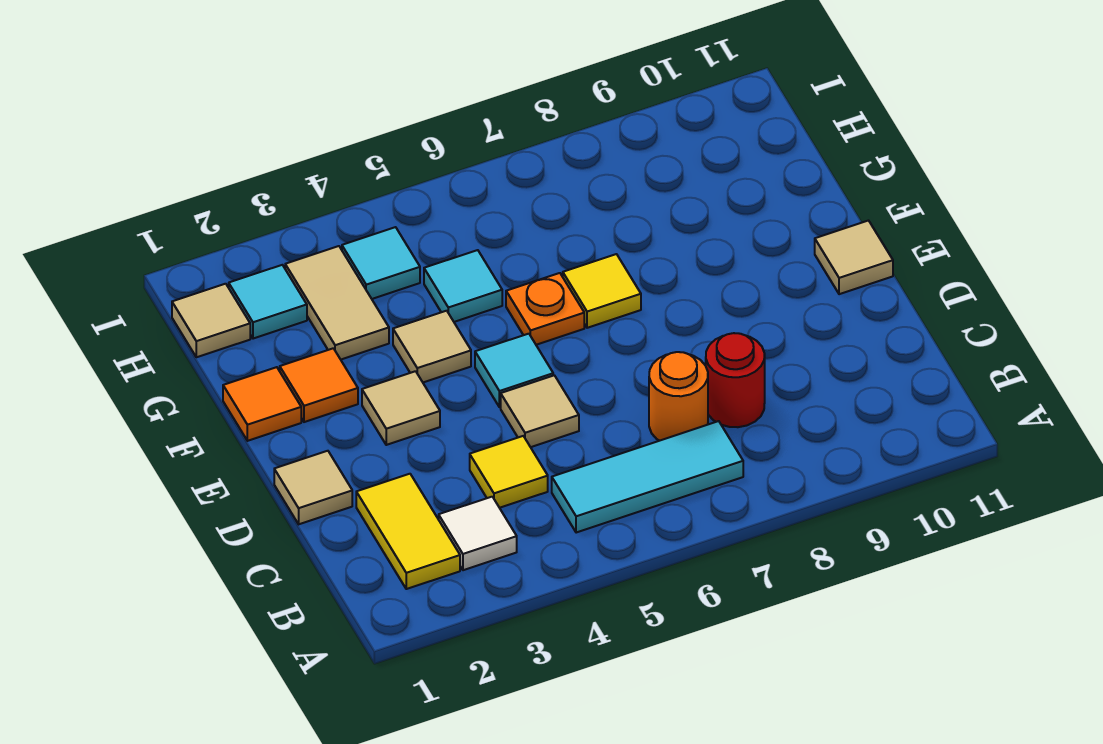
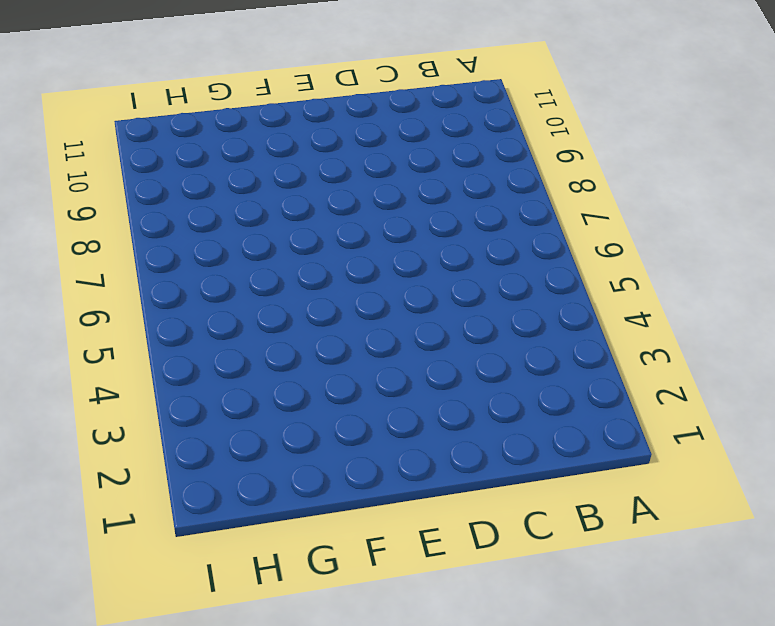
none -> yellow tile B2:C2 level 1
none -> white tile B3 level 1
none -> cyan tile B5:B7 level 1

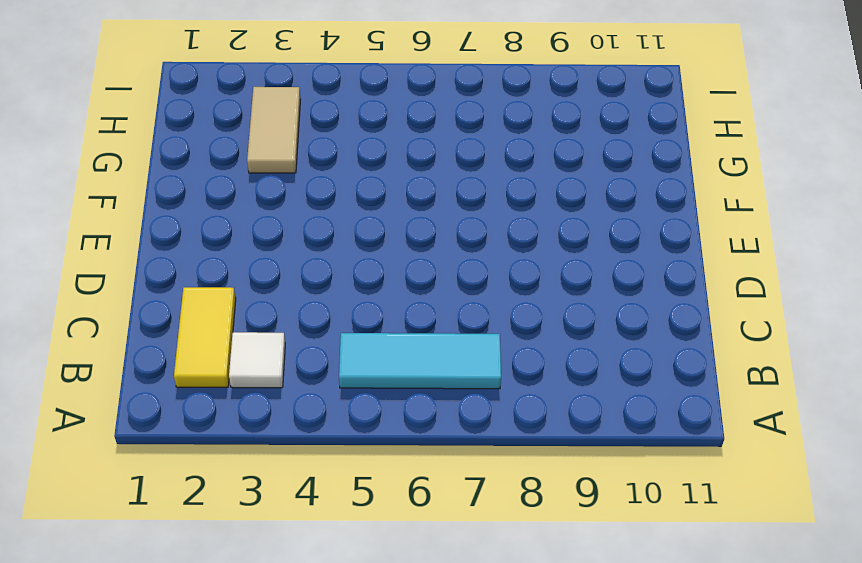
none -> yellow tile C4 level 1
none -> orange round brick C7 level 1
none -> red round brick C8 level 1

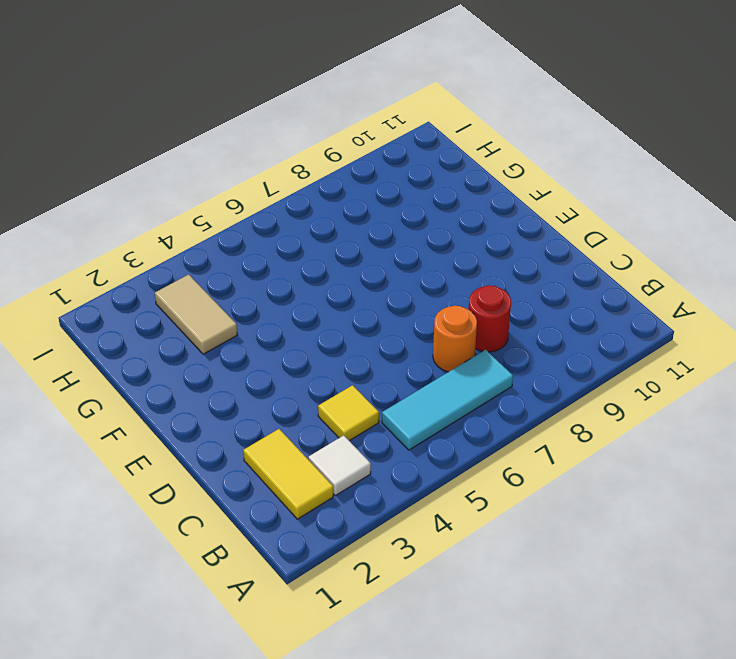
none -> tan tile D1 level 1
none -> tan tile D5 level 1
none -> tan tile E3 level 1

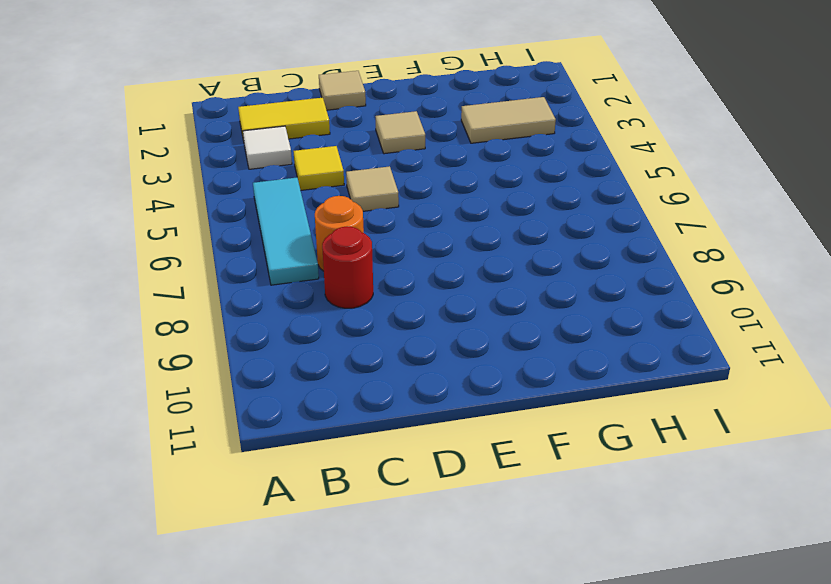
none -> cyan tile E5 level 1
none -> tan tile E11 level 1
none -> orange tile F1 level 1

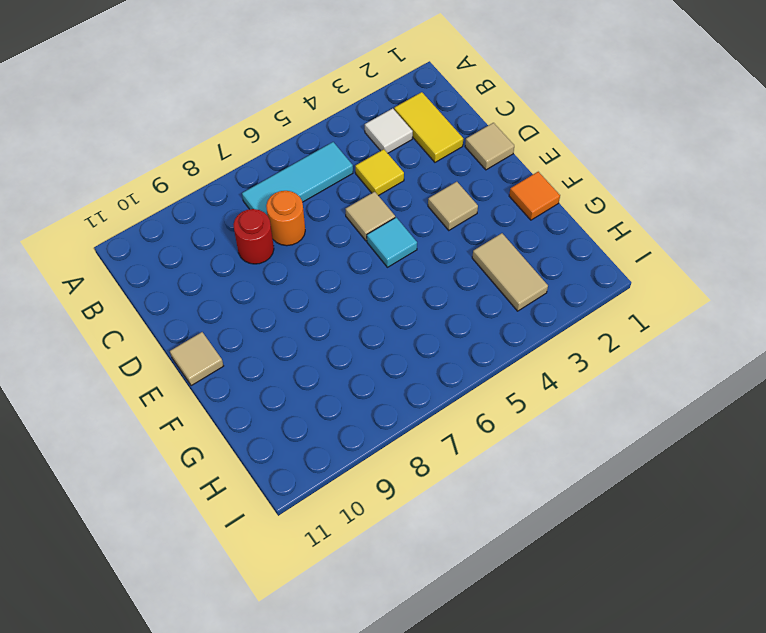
none -> orange tile F2 level 1
none -> tan tile F4 level 1
none -> orange plate F6 level 1

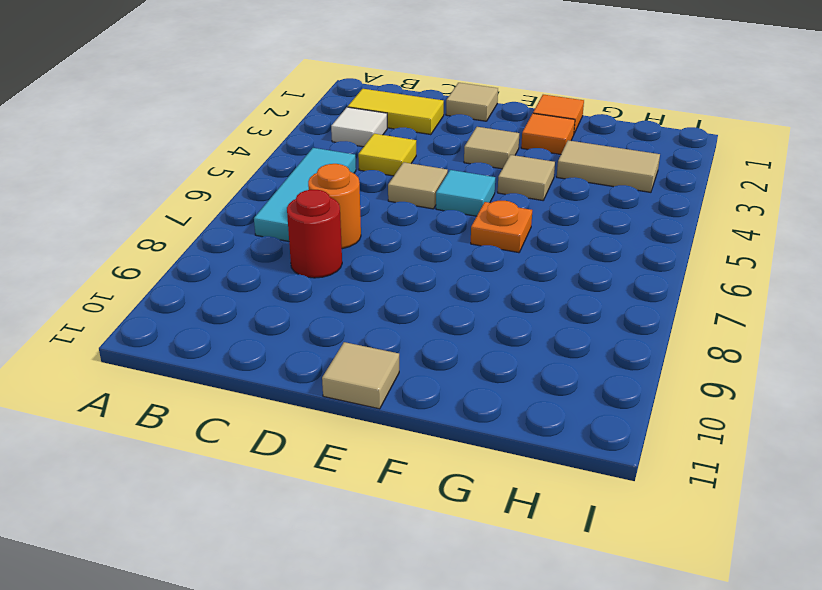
none -> yellow tile F7 level 1
none -> cyan tile G5 level 1
none -> tan tile H1 level 1

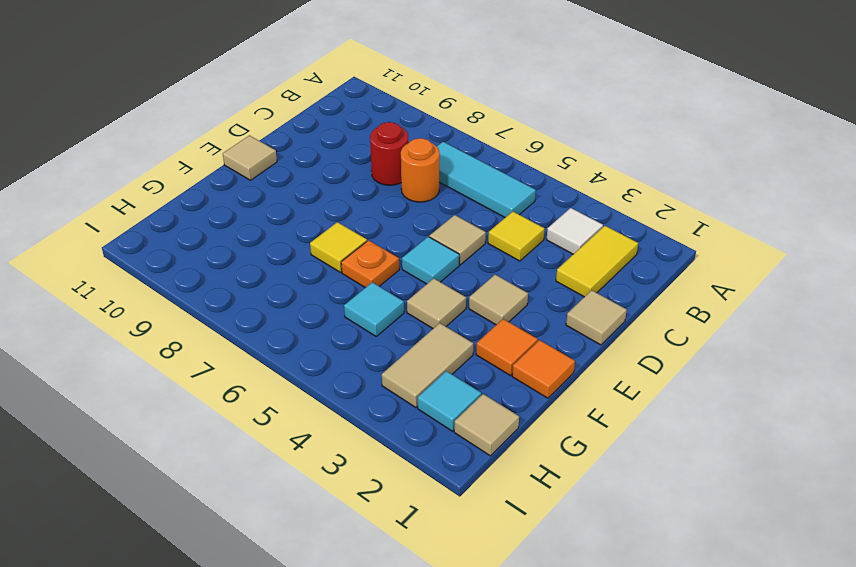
none -> cyan tile H4 level 1

